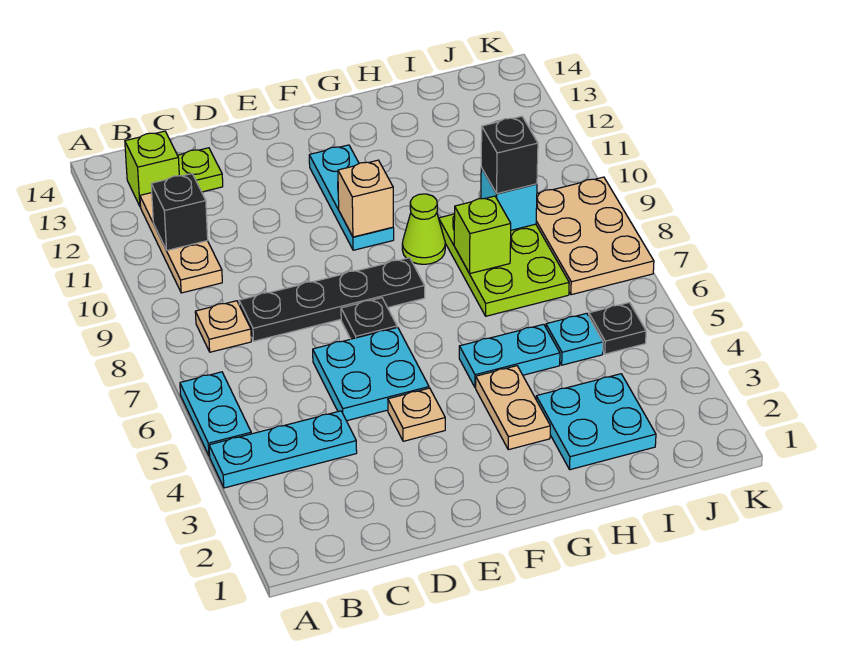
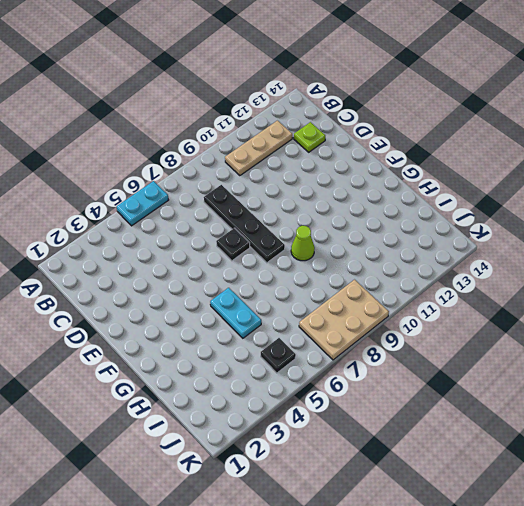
none -> cyan plate A4:C4 level 1
none -> tan plate B8 level 1
none -> lime brick B13 level 1

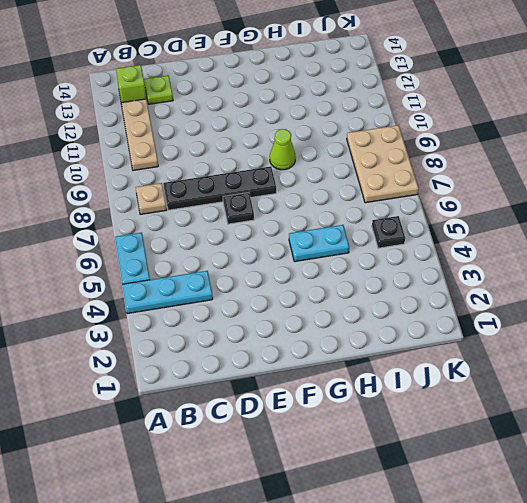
none -> cyan plate D5:E6 level 1
none -> tan plate E4 level 1
none -> cyan plate F10:F12 level 1

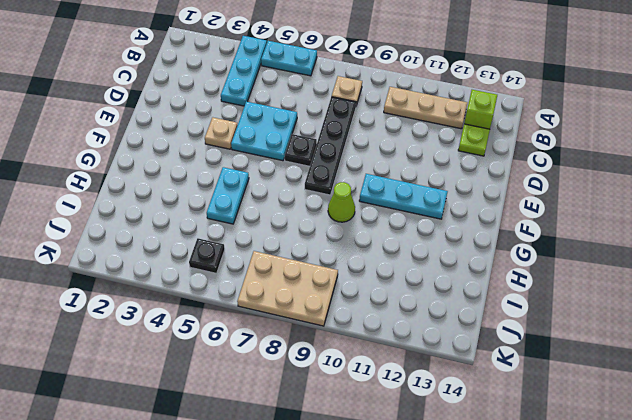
none -> tan plate G3:G4 level 1
none -> cyan plate H2:I3 level 1
none -> lime plate H7:I9 level 1

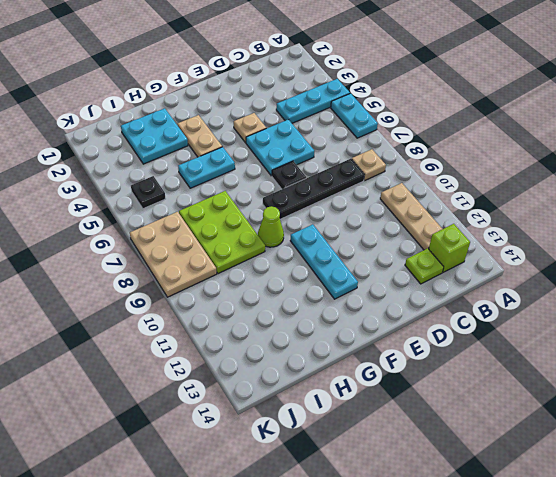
none -> cyan plate I5 level 1
none -> black brick B11 level 2
none -> tan brick F10 level 2

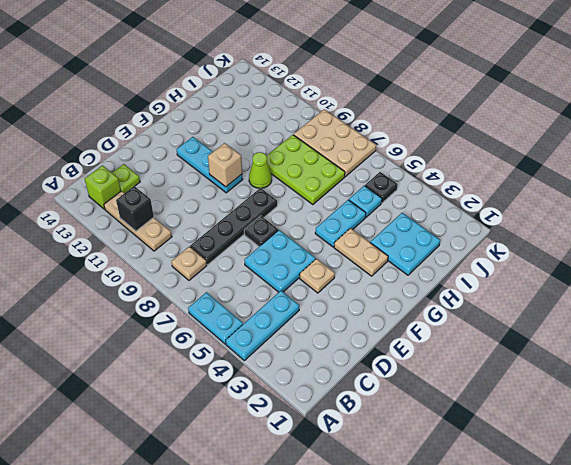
none -> lime brick H8 level 2
none -> cyan brick I9 level 2
none -> black brick I9 level 3

